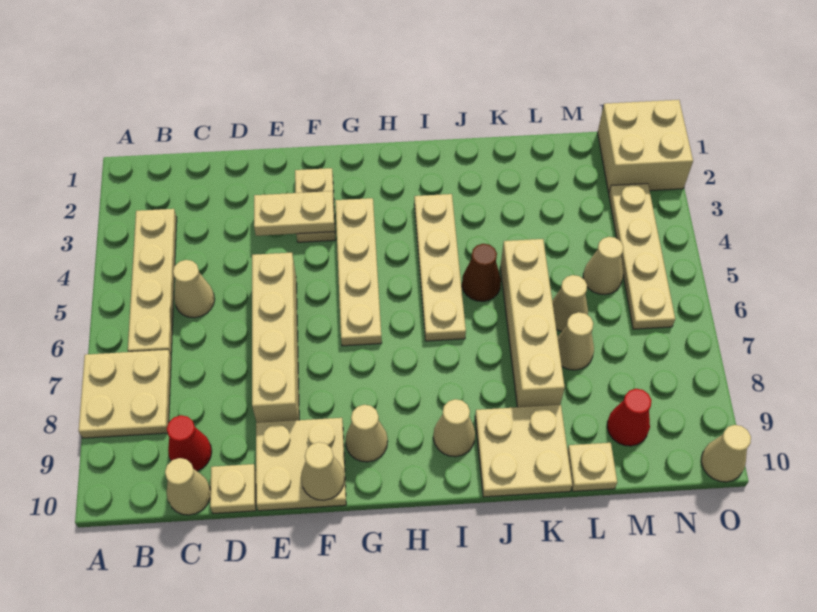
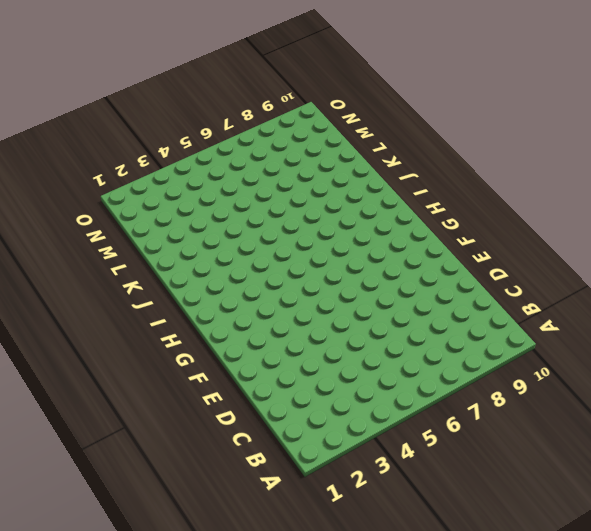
none -> tan plate A7:B8 level 1
none -> tan plate B3:B6 level 1
none -> tan cone C5 level 1

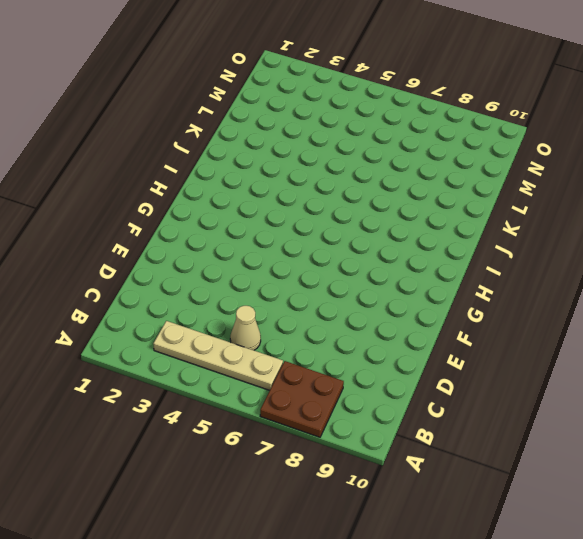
brown plate A7:B8 level 1 -> tan plate A7:B8 level 1
none -> red cone C9 level 1
none -> tan cone C10 level 1
none -> tan plate D10 level 1

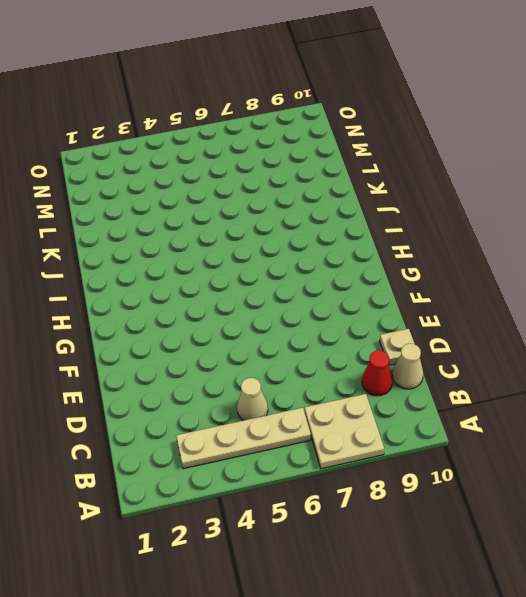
none -> tan brick E5:E8 level 1
none -> tan plate E9:F10 level 1
none -> tan plate F2:F3 level 1

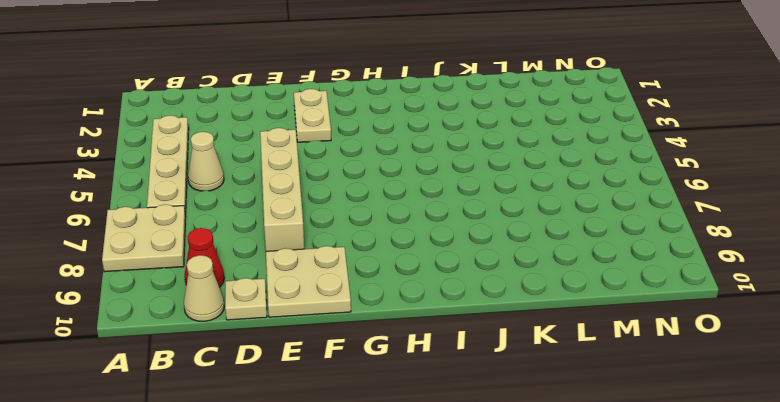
none -> tan plate G3:G6 level 1
none -> tan cone G9 level 1
none -> tan plate I3:I6 level 1

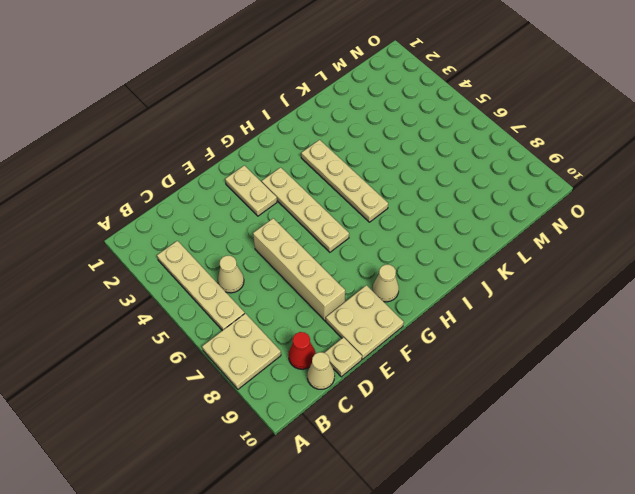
none -> tan cone I9 level 1
none -> brown cone J5 level 1
none -> tan plate J9:K10 level 1

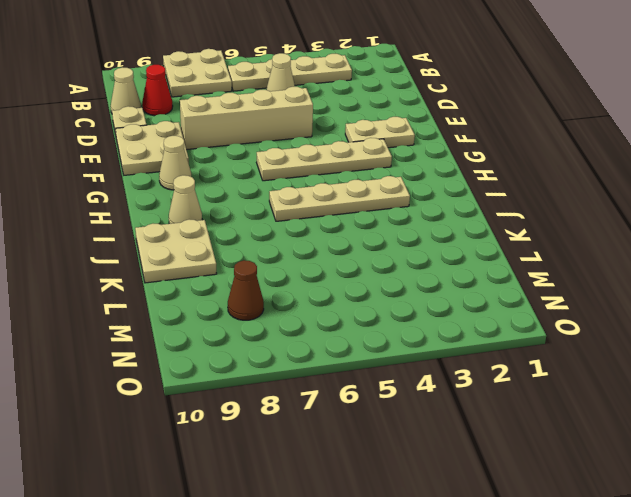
brown cone M8 level 1 -> brown cone J5 level 1
none -> tan brick K5:K8 level 1
none -> tan cone L6 level 1
none -> tan cone L7 level 1

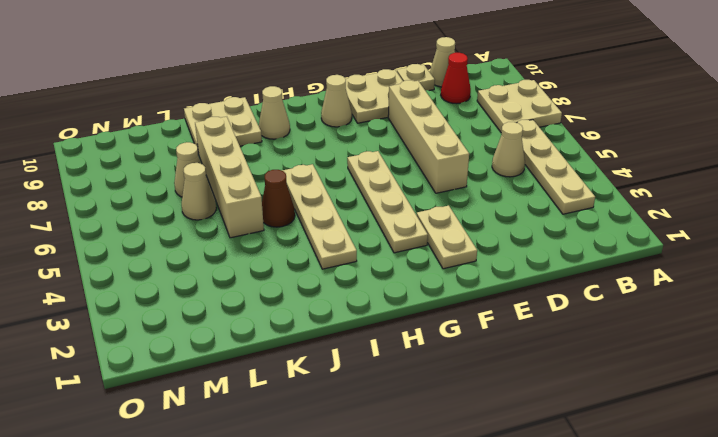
none -> tan plate L10 level 1
none -> tan cone M5 level 1
none -> red cone M9 level 1

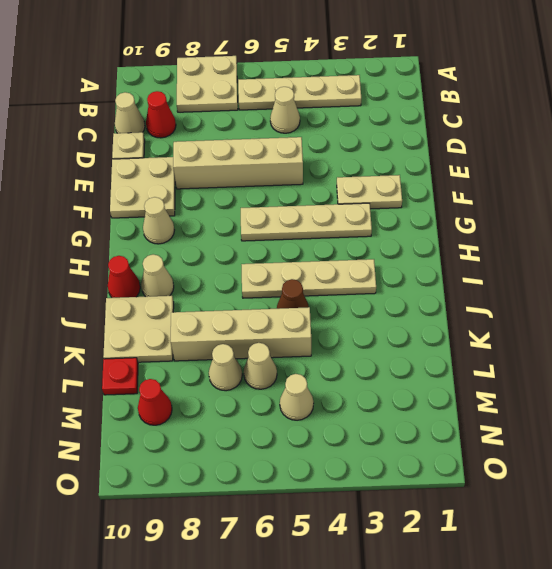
red cone I10 level 1 -> none
red plate L10 level 1 -> tan plate L10 level 1
none -> tan brick N1:O2 level 1
none -> tan plate N3:N6 level 1
none -> tan cone O10 level 1

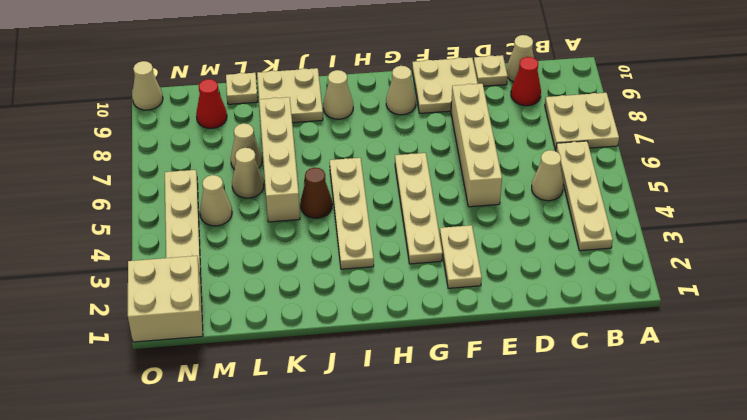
none -> tan plate E3:F3 level 2
none -> tan cone F10 level 2

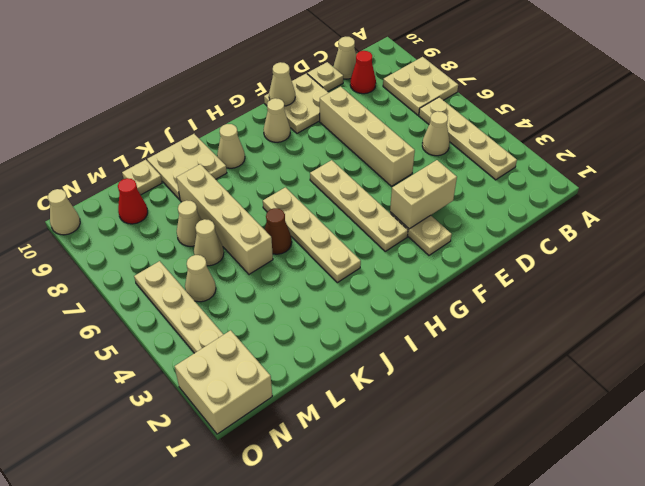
tan brick E3:F3 level 2 -> tan plate E3:F3 level 2

